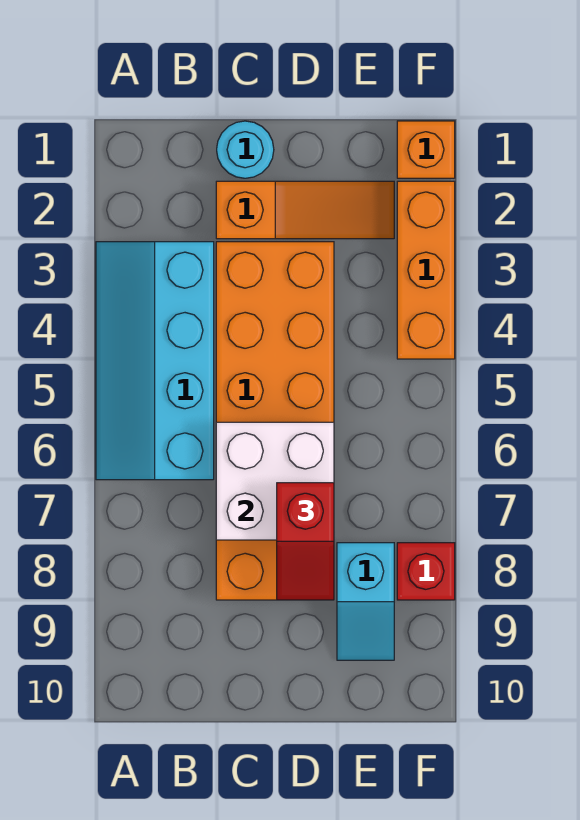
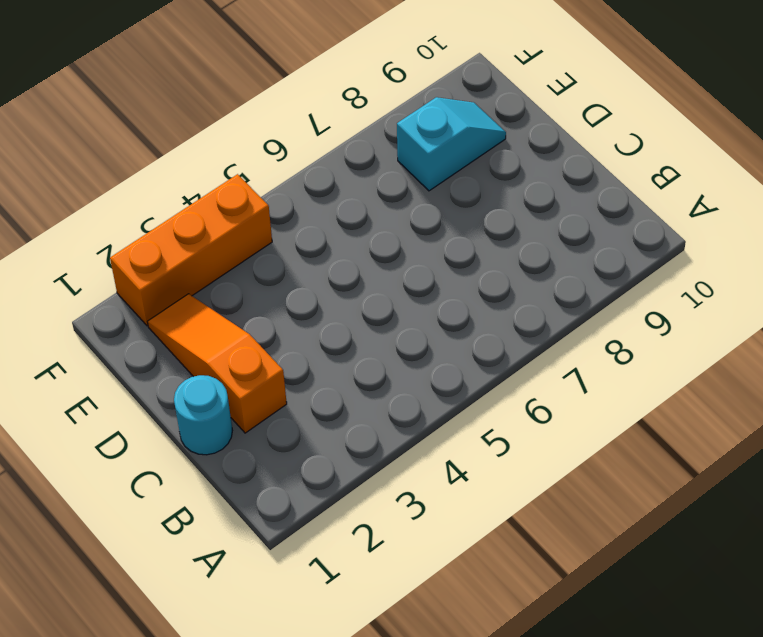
none -> cyan slope A3:B6 level 1 top B
none -> orange brick C3:D8 level 1

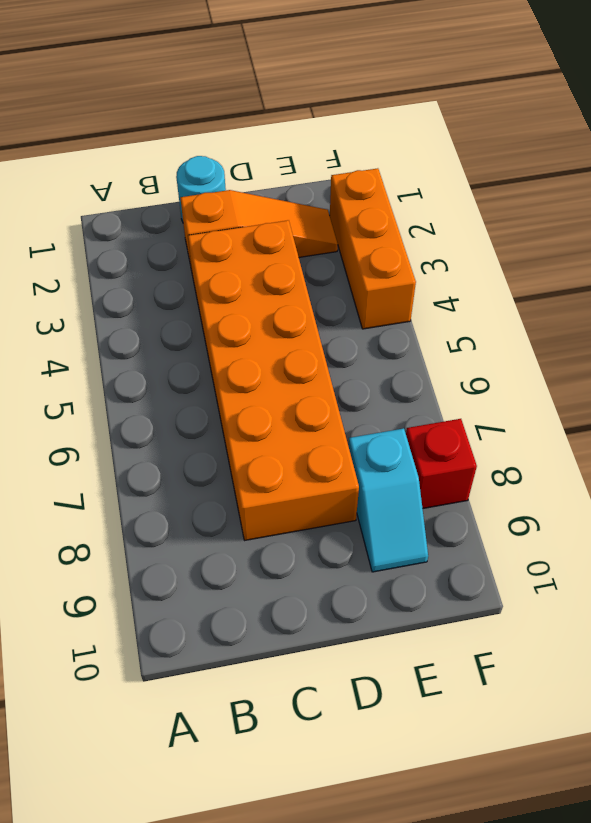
none -> cyan slope A3:B6 level 1 top B
none -> orange brick F1 level 1

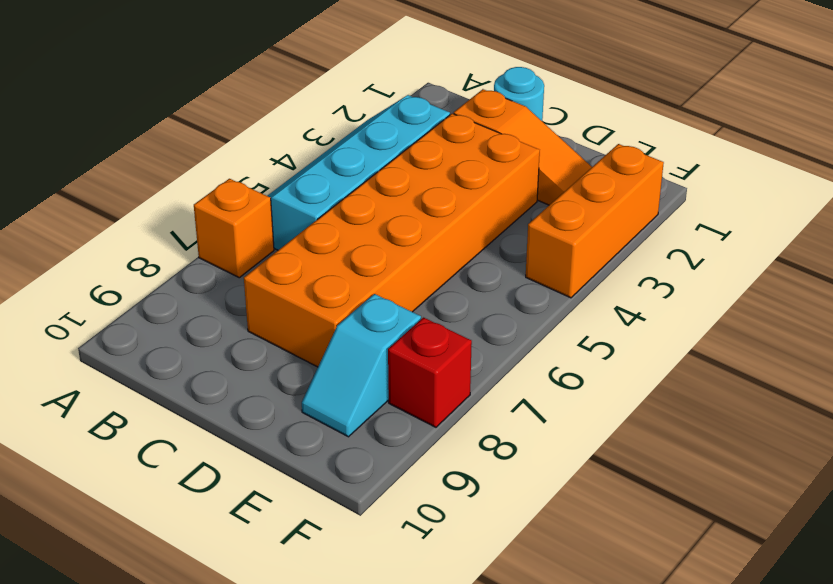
orange brick A7 level 1 -> orange brick F1 level 1
none -> white brick C6:D7 level 2
none -> red slope D7:D8 level 3 top 7

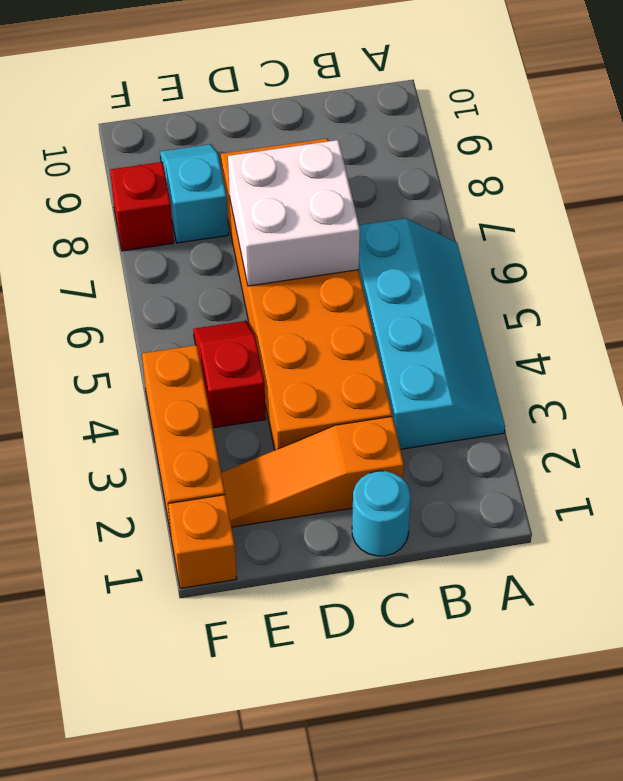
red slope E4:E5 level 1 top 4 -> red slope D7:D8 level 3 top 7

